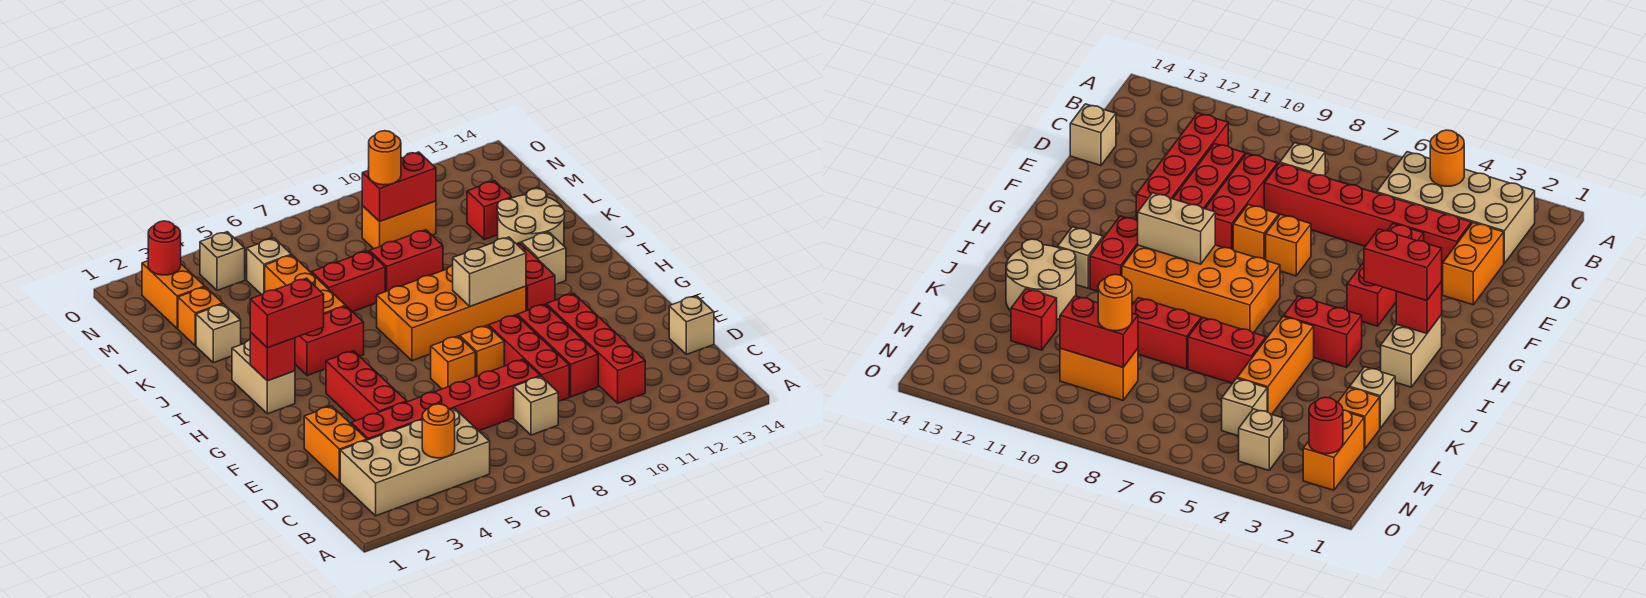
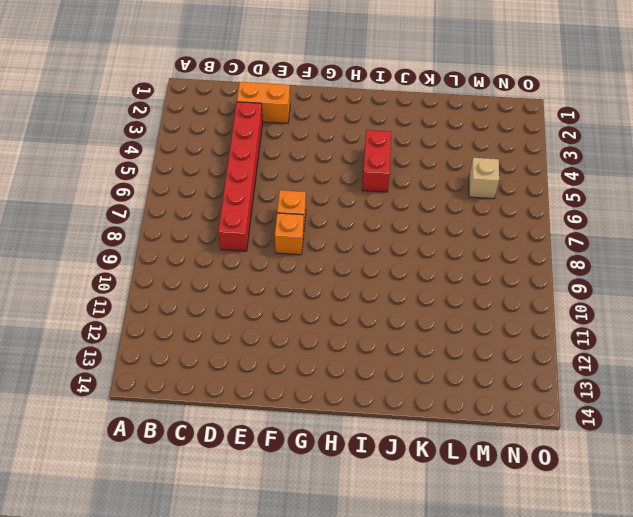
none -> tan brick B2:C5 level 1
none -> tan brick C8 level 1
none -> red brick C11:F11 level 1
none -> red brick D9:F9 level 1

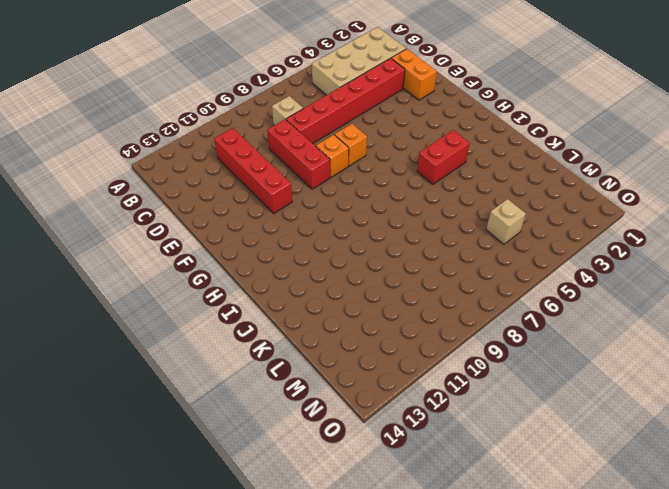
none -> red brick D10:F10 level 1
none -> tan brick D14 level 1
none -> red brick E4:G4 level 1
none -> tan brick H2:I2 level 1

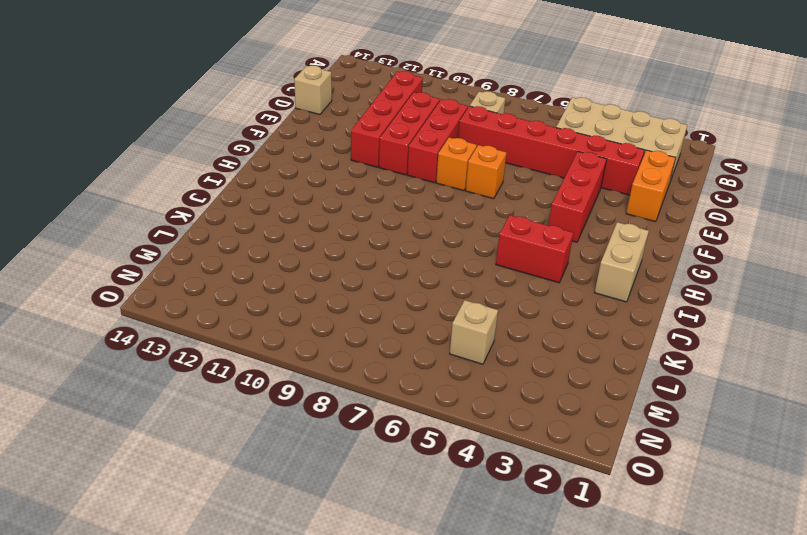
none -> orange brick H7:I10 level 1
none -> red brick H11:I11 level 1
none -> tan brick I12 level 1
none -> orange brick J5:L5 level 1

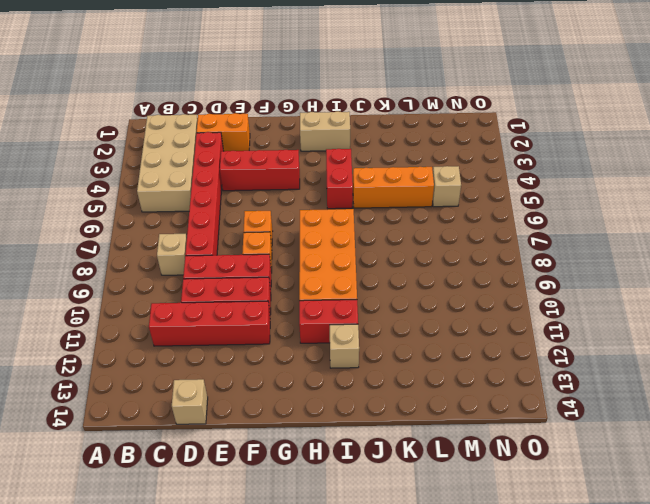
none -> tan round brick J12:K13 level 1
none -> tan brick K2 level 1
none -> red brick K6:K7 level 1
none -> red brick K8:K9 level 1

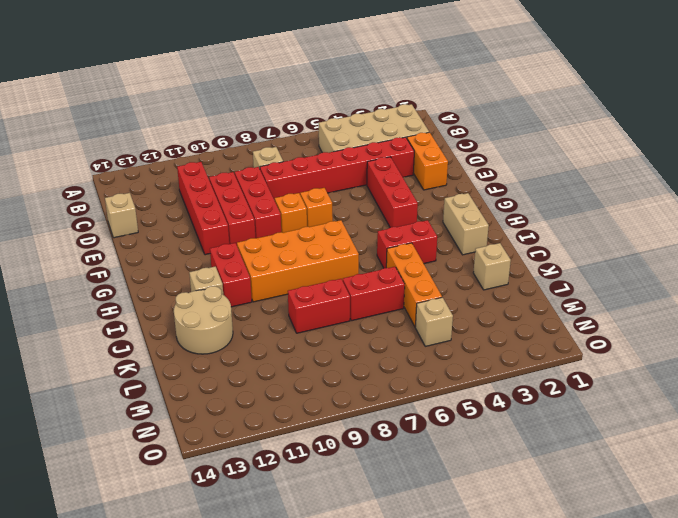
none -> orange brick L2 level 1
none -> red brick L12 level 1
none -> orange brick M2:N2 level 1
none -> orange brick M9:M10 level 1

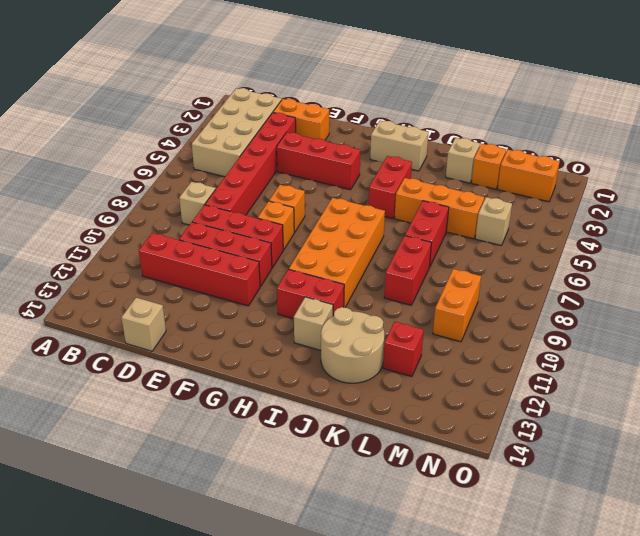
none -> tan brick N4 level 1
none -> orange round brick B4 level 2
none -> red brick H2 level 2
none -> tan brick H9:H10 level 2

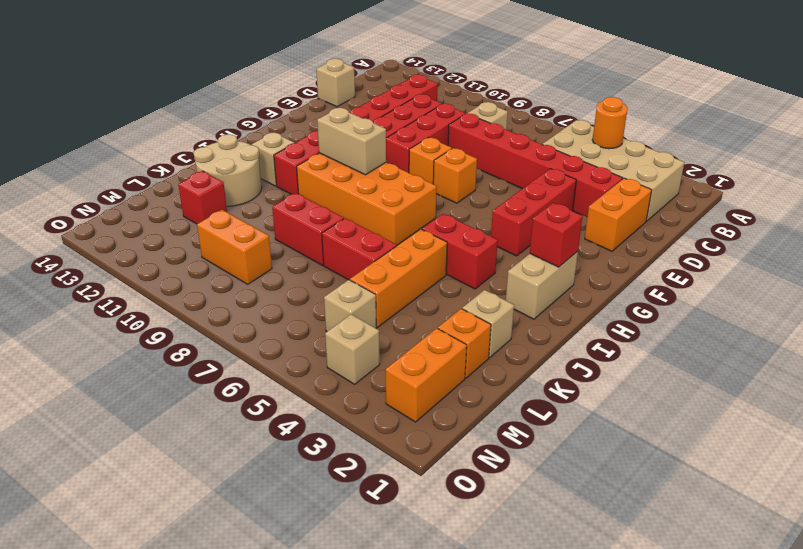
none -> red brick M9:M10 level 2
none -> red round brick N2 level 2
none -> red brick H2:H3 level 3
none -> orange round brick M9 level 3

